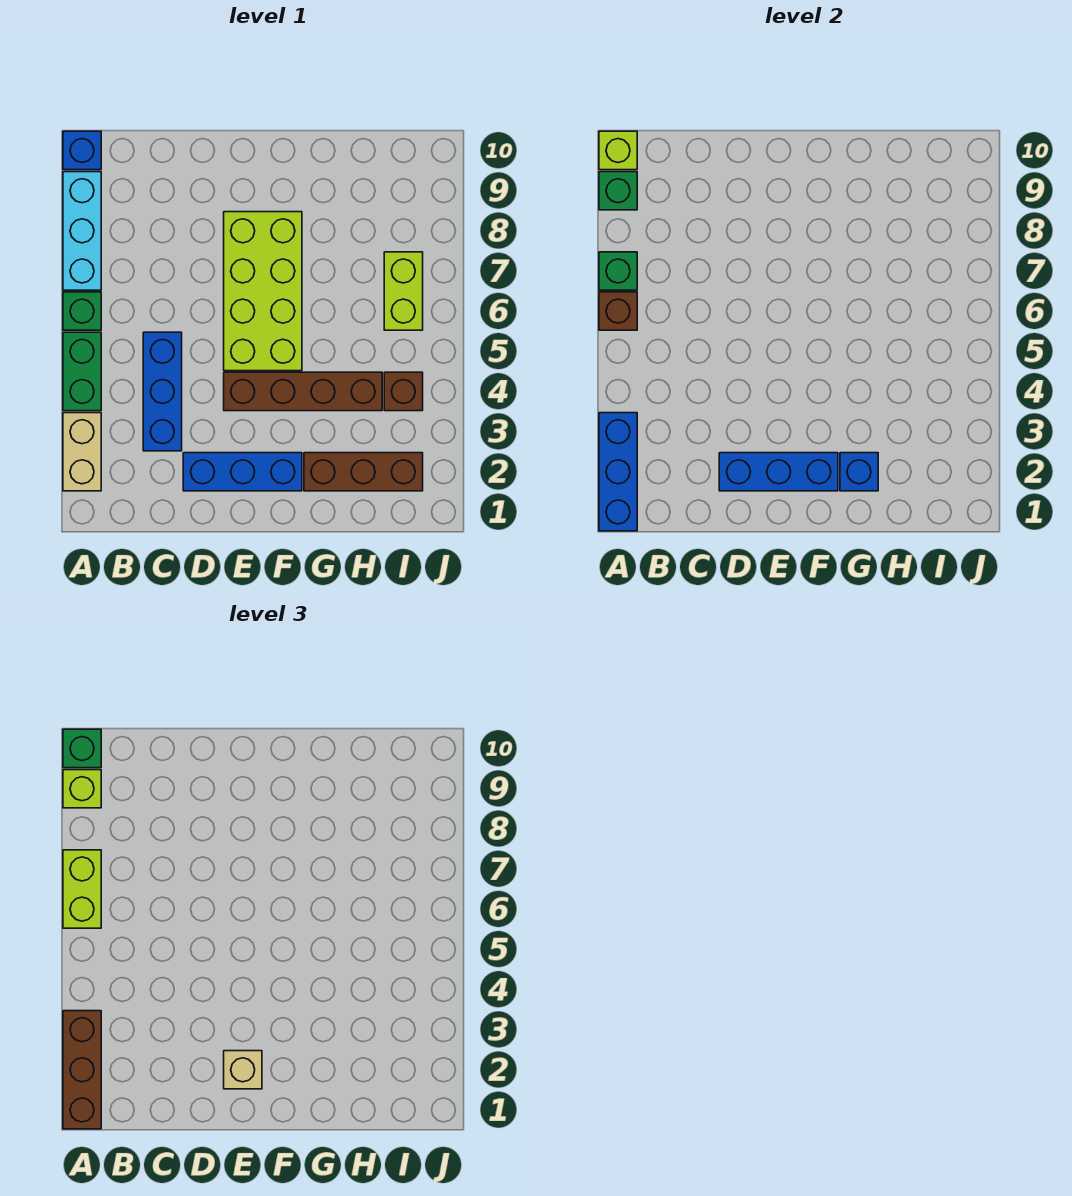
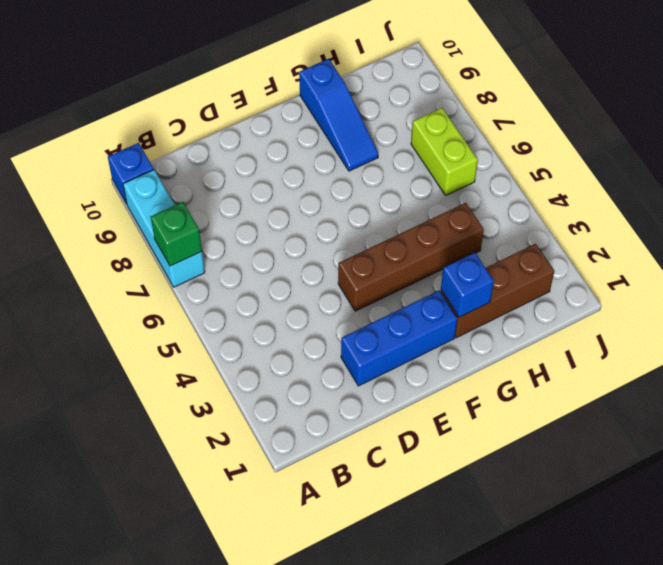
blue slope G8:G10 level 1 top 10 -> none
none -> tan brick A2:A3 level 1
none -> green brick A4:A5 level 1
none -> green brick A6 level 1

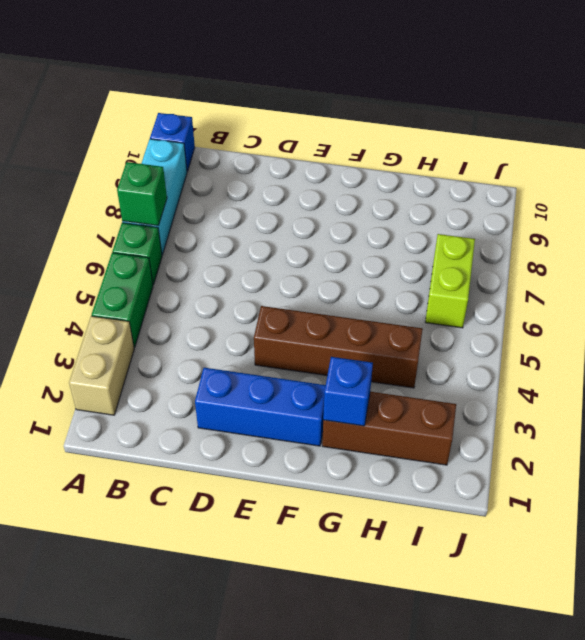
none -> blue brick C3:C5 level 1
none -> lime brick E5:F8 level 1
none -> brown brick I4 level 1

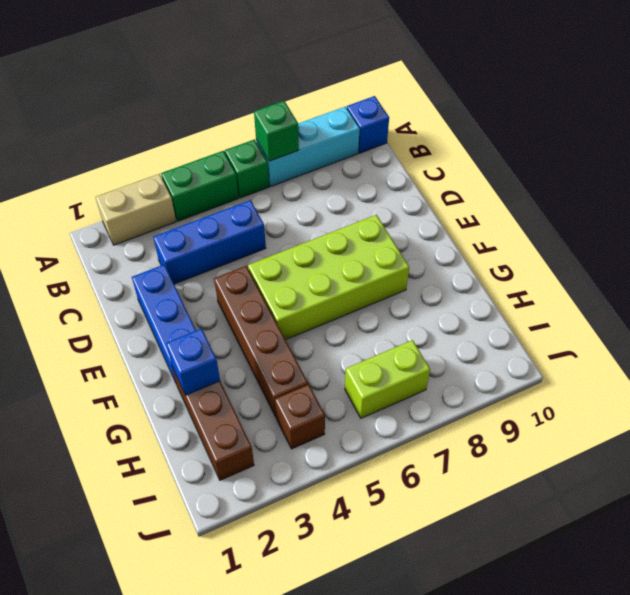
none -> blue brick A1:A3 level 2
none -> brown brick A6 level 2
none -> green brick A9 level 2

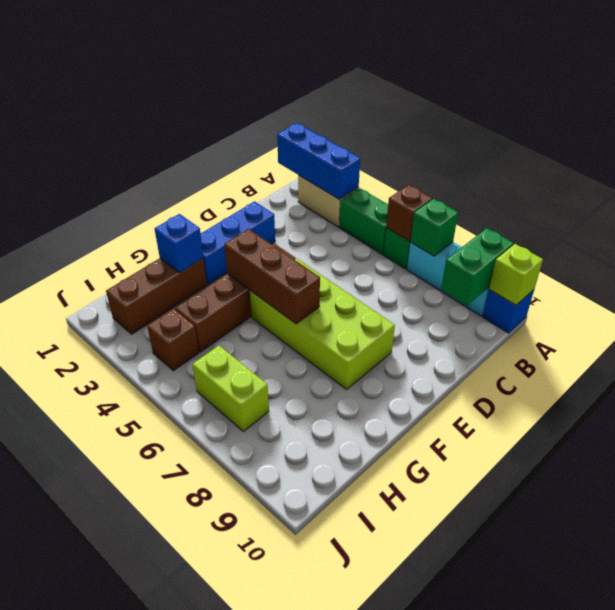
green brick A9:B9 level 2 -> green brick A9 level 2
brown brick F4:F6 level 2 -> brown brick A1:A3 level 3
none -> blue brick C3:C5 level 1
none -> blue brick D2:F2 level 2
none -> lime brick A6:A7 level 3

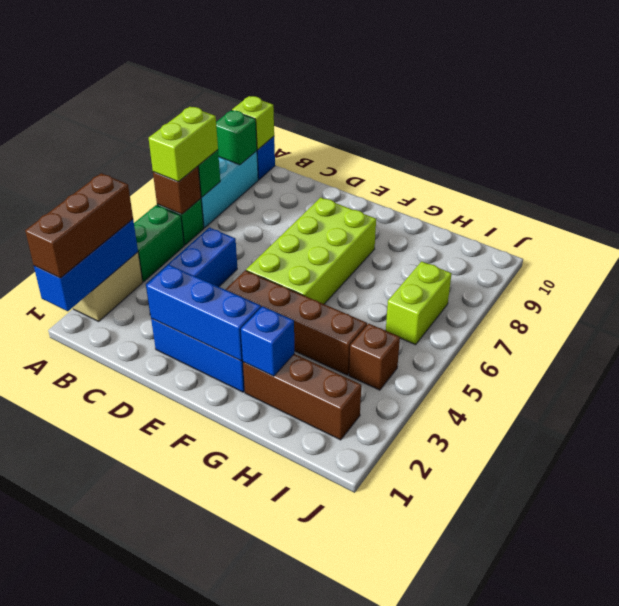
none -> lime brick A9 level 3
none -> green brick A10 level 3
none -> tan brick E2 level 3

